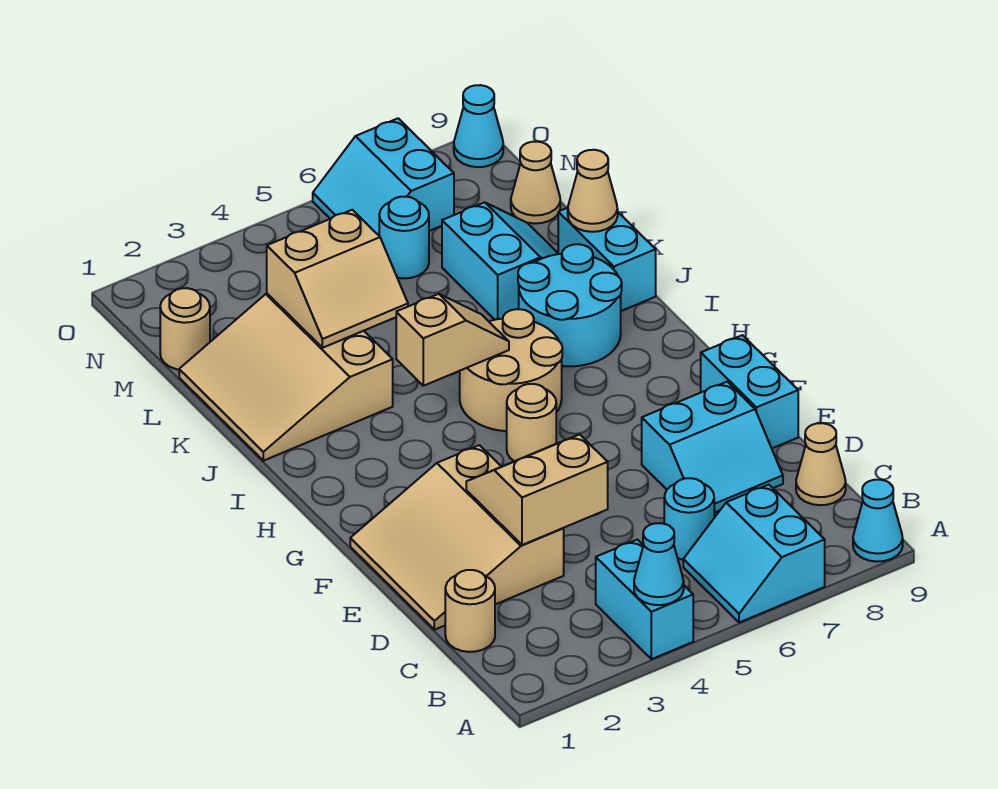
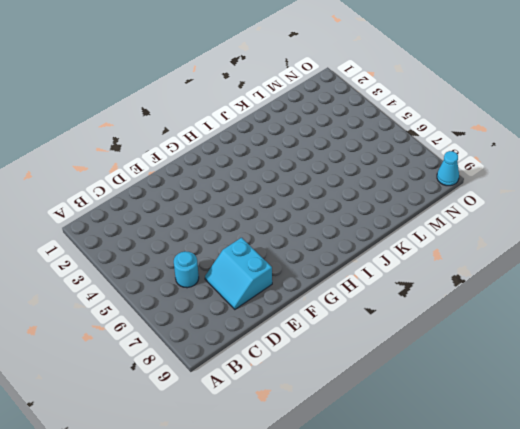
none -> cyan brick A4:B4 level 1
none -> cyan slope A6:B7 level 1 top 7
none -> cyan cone A9 level 1

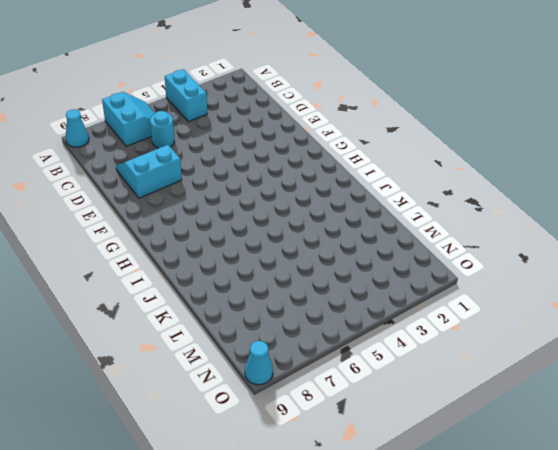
none -> tan round brick C1 level 1
none -> tan cone C9 level 1
none -> tan slope D1:F3 level 1 top 3

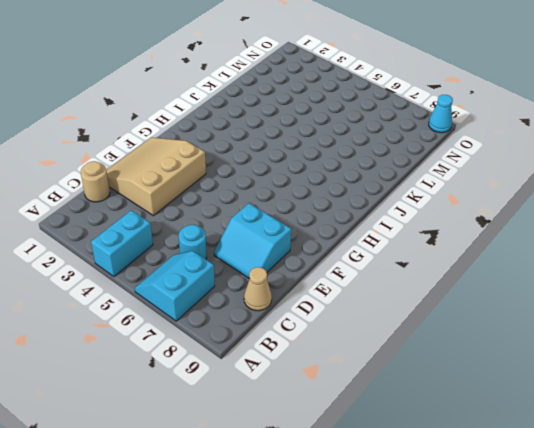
none -> cyan cone A9 level 1
none -> cyan brick E9:F9 level 1
none -> tan round brick G5 level 1

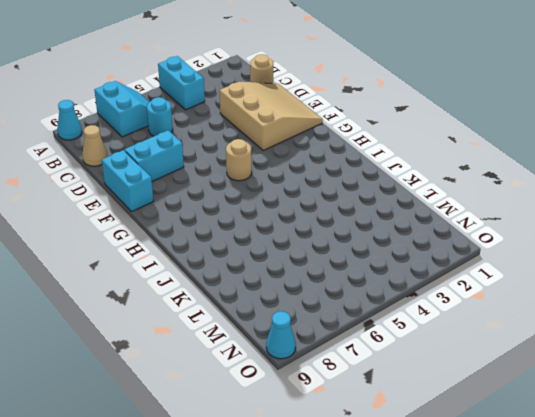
none -> tan round brick H5:I6 level 1
none -> cyan round brick I7:J8 level 1
none -> tan slope J1:L3 level 1 top 3

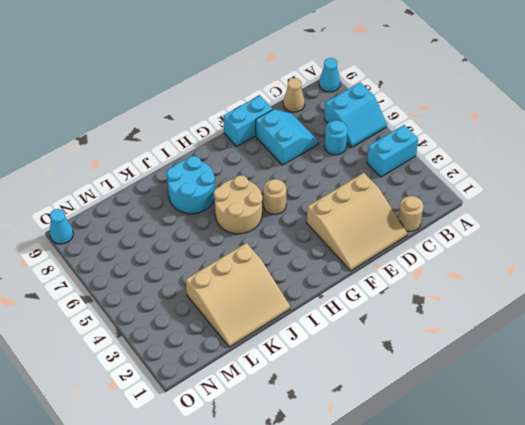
none -> cyan brick J9:K9 level 1
none -> cyan slope K7:L8 level 1 top 7
none -> tan round brick M1 level 1

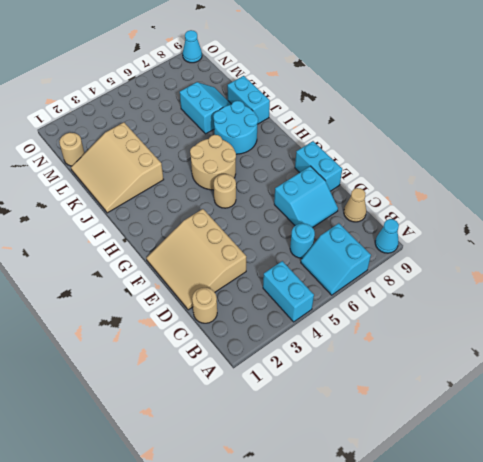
none -> cyan round brick M6 level 1
none -> tan cone M9 level 1
none -> cyan slope N6:O7 level 1 top 7

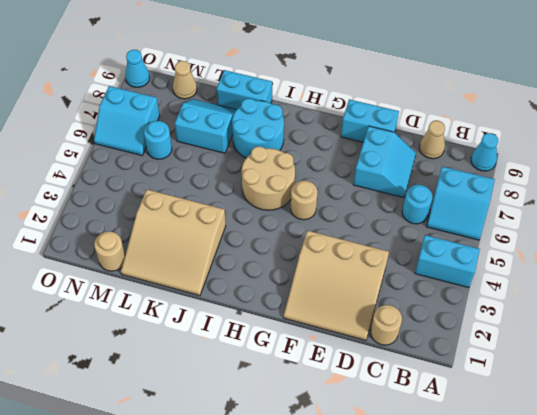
none -> cyan cone A4 level 2
none -> tan slope D3:E4 level 2 top D
none -> tan slope I4:I5 level 2 top 4

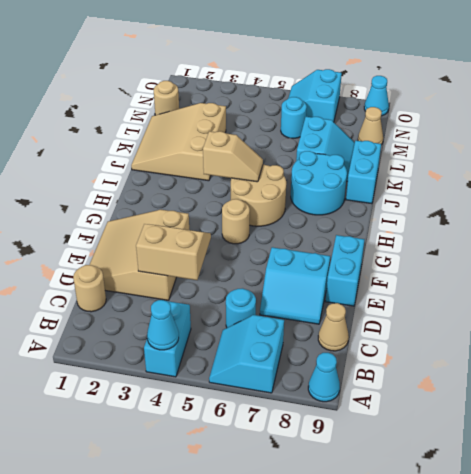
none -> tan slope K3:L4 level 2 top L
none -> tan cone K9 level 2

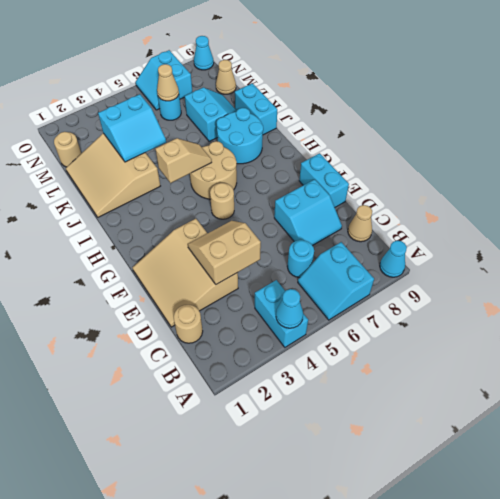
cyan slope K3:L4 level 2 top L -> tan slope K3:L4 level 2 top L
tan cone M6 level 2 -> tan cone K9 level 2

